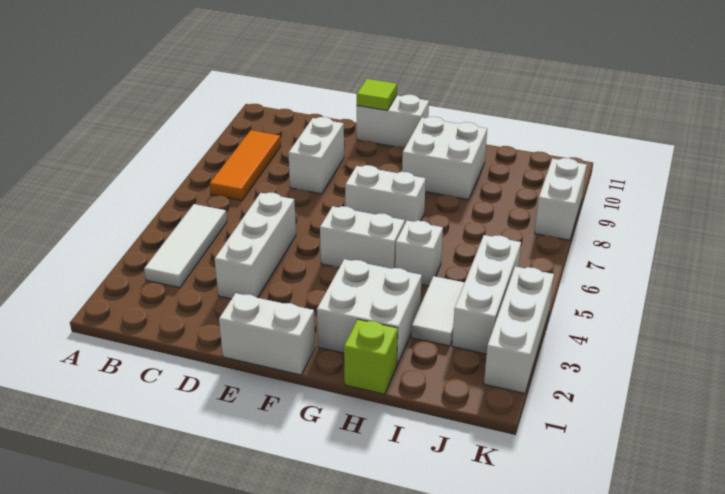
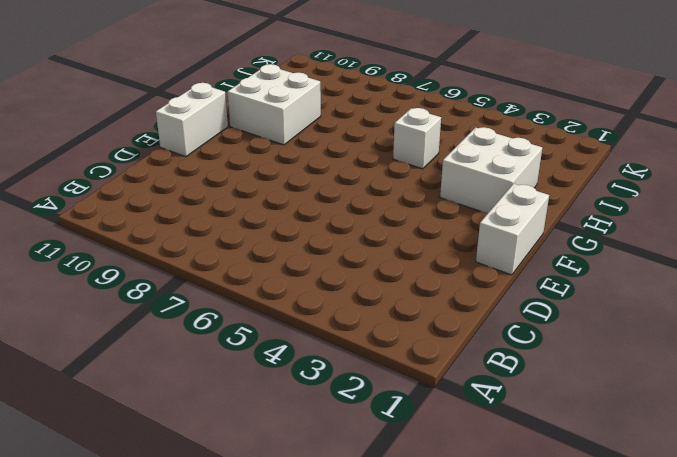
none -> white tile B3:B5 level 1
none -> orange tile B7:B9 level 1
none -> white brick D3:D5 level 1

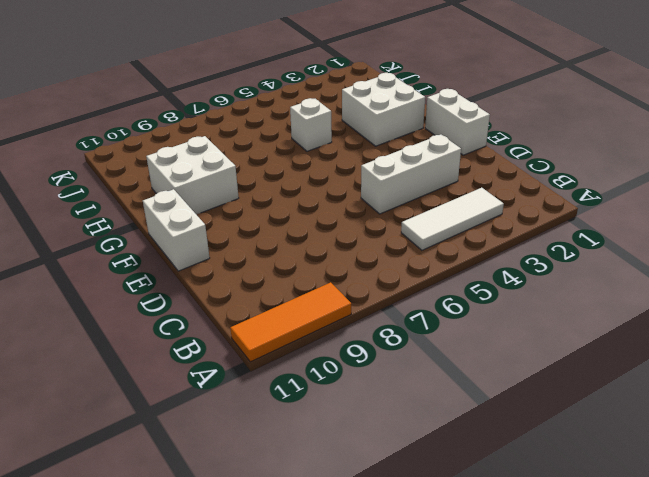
orange tile A9:A11 level 1 -> orange tile B7:B9 level 1
none -> white brick D8:D9 level 1
none -> white brick F5:G5 level 1
none -> white brick F7:G7 level 1

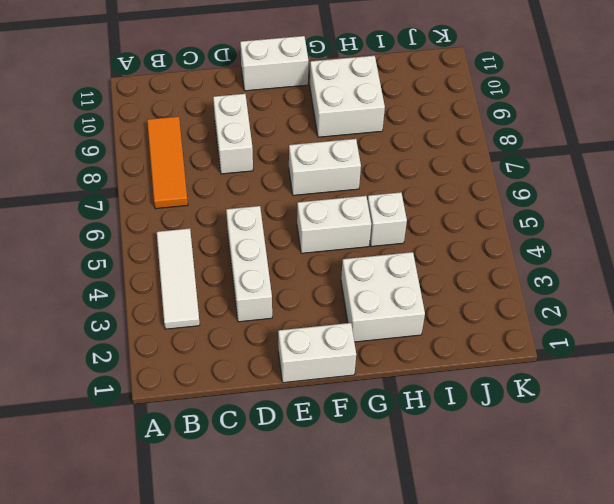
none -> lime brick H1 level 1
none -> white tile I3:I4 level 1
none -> white brick J3:J5 level 1

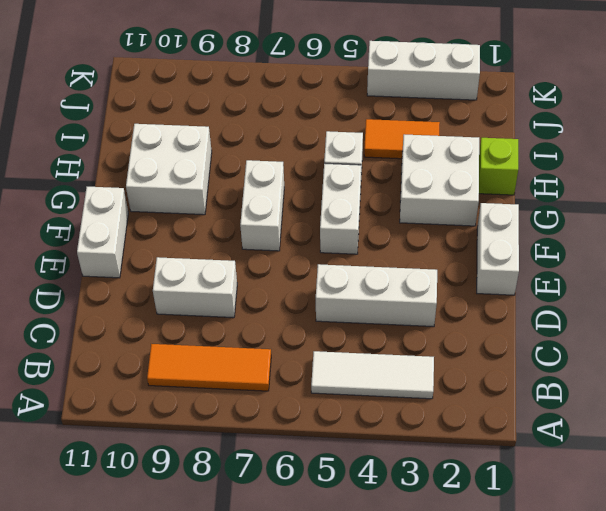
orange tile I3:I4 level 1 -> white tile I3:I4 level 1
none -> white brick J3:J5 level 1
none -> white brick K8:K9 level 1
none -> lime tile E11 level 2

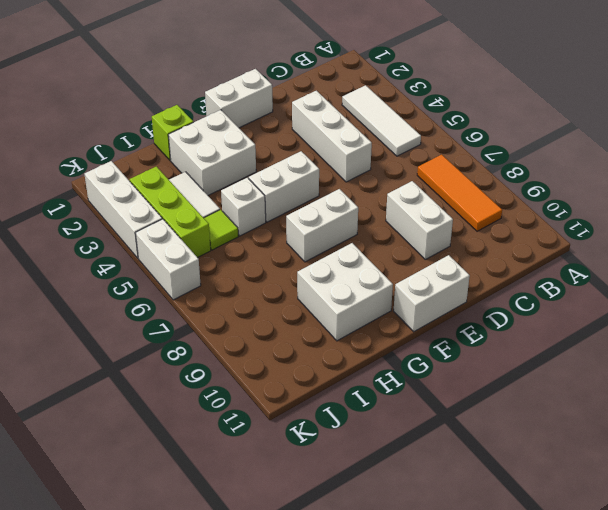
lime tile I5 level 1 -> lime tile E11 level 2
lime brick J3:J5 level 1 -> white brick J3:J5 level 1
white brick K5:K6 level 1 -> white brick K8:K9 level 1

